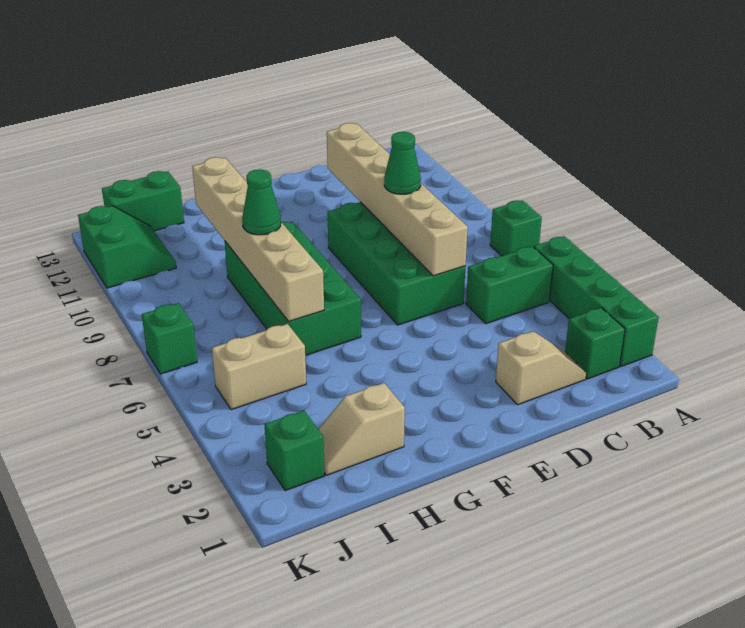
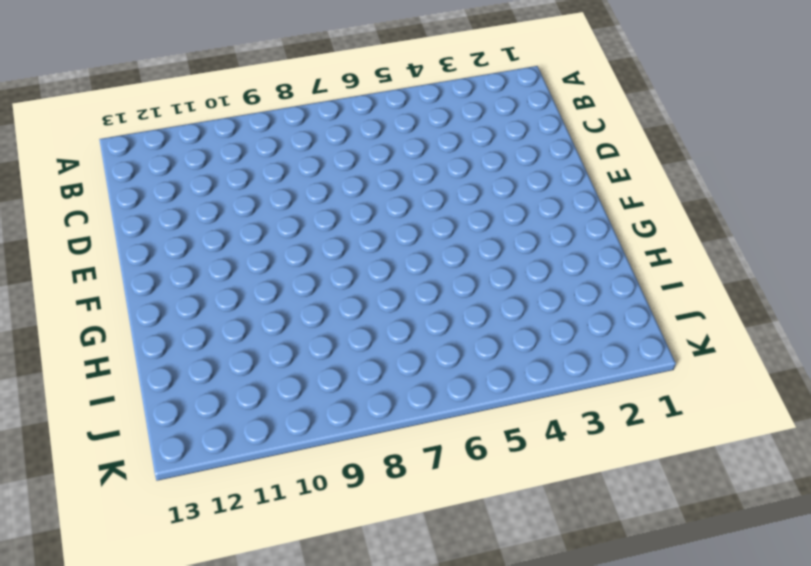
none -> green brick A2:A5 level 1
none -> green brick A7 level 1
none -> green brick B2 level 1

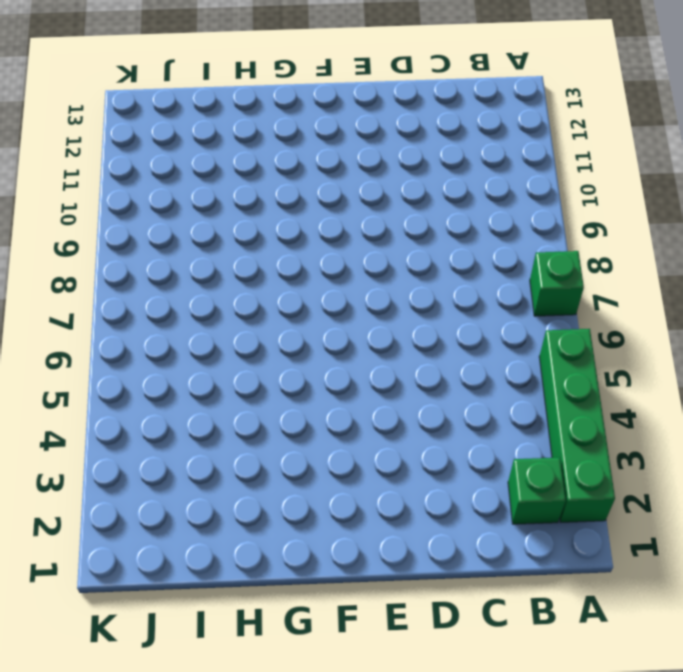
none -> green brick B5:C5 level 1
none -> tan slope C2:D2 level 1 top D
none -> green brick D6:E9 level 1

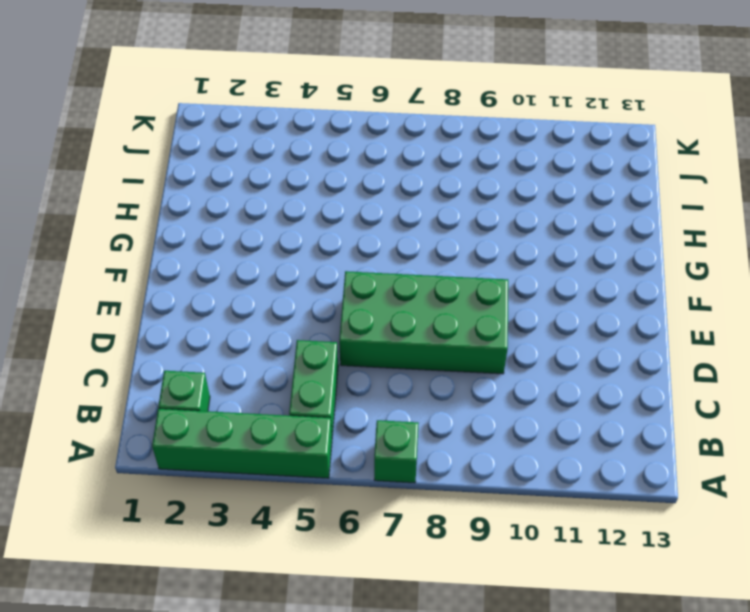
none -> tan slope C2:D2 level 1 top D
none -> green brick G6:H9 level 1
none -> tan slope H2:I2 level 1 top H

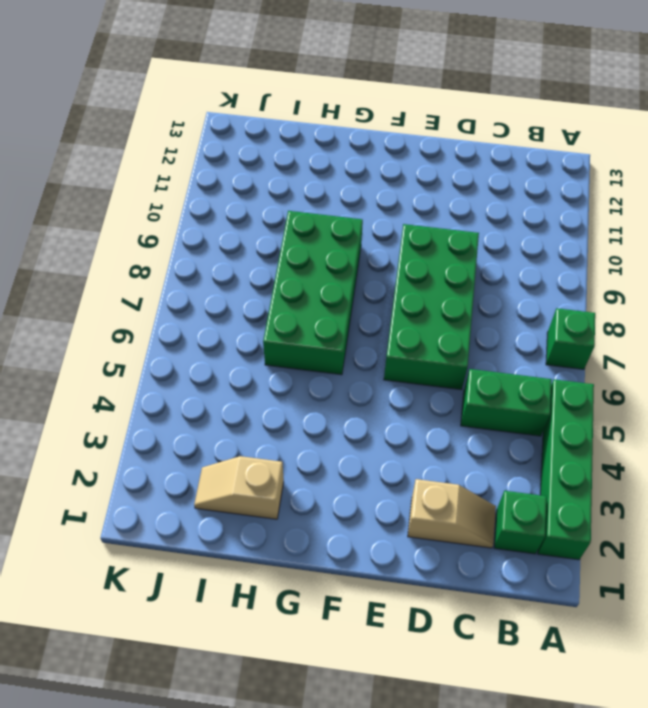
none -> tan brick I5:J5 level 1
none -> green brick I13:J13 level 1
none -> green brick J2 level 1

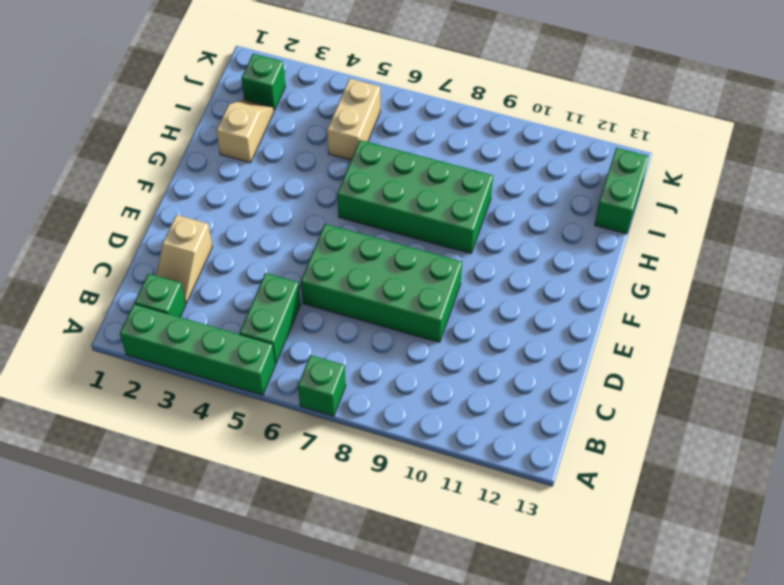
none -> green slope J11:K12 level 1 top K
none -> green brick K7 level 1
none -> tan brick D6:D11 level 2

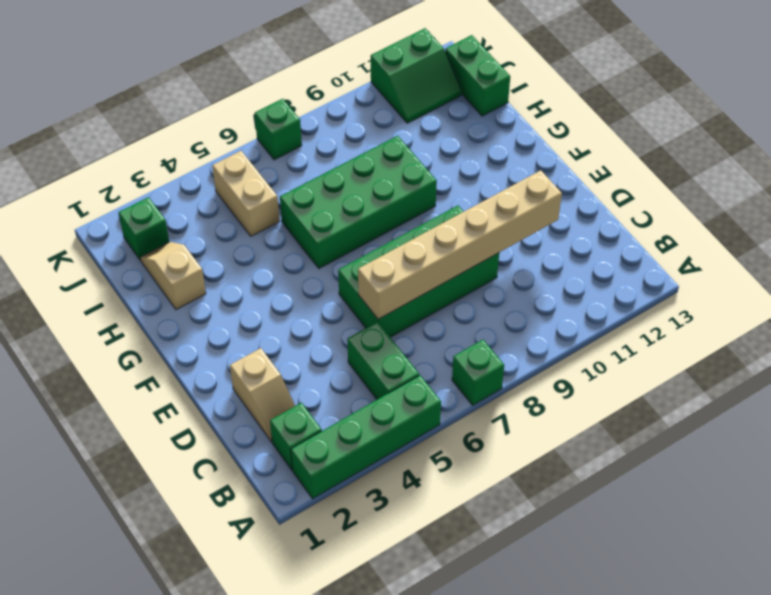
none -> tan brick H6:H11 level 2
none -> green cone D8 level 3
none -> green cone H8 level 3

